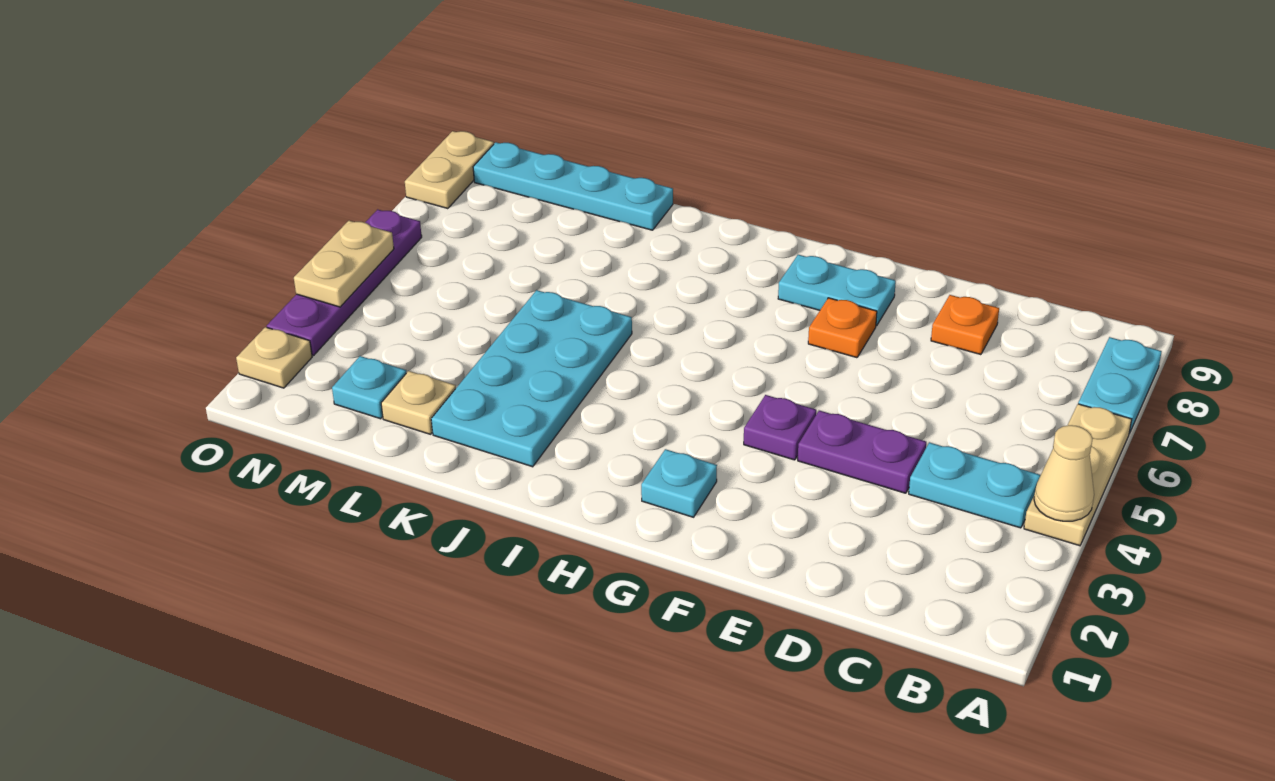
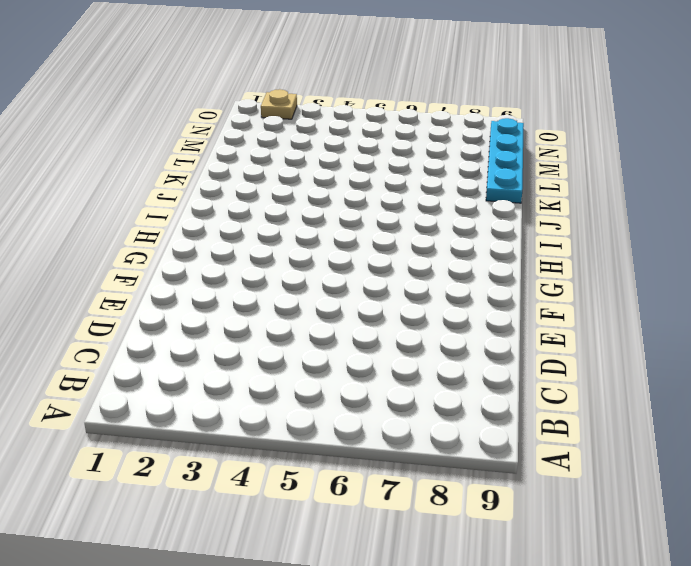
none -> tan plate A4:A6 level 1
none -> cyan plate A7:A8 level 1
none -> cyan plate B4:C4 level 1

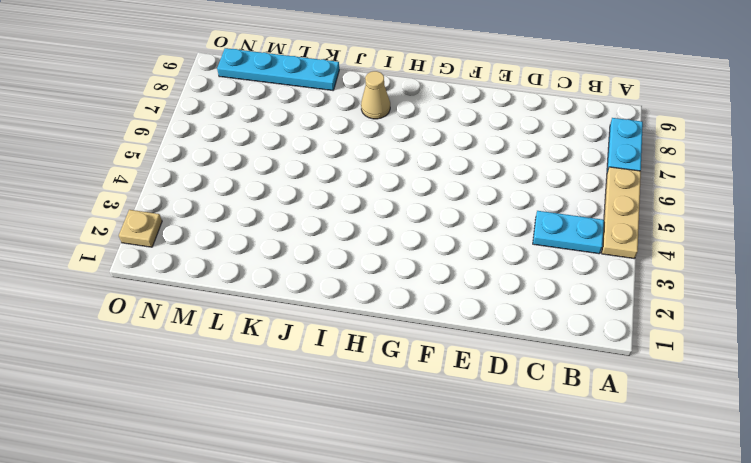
tan cone I8 level 1 -> tan cone A4 level 2
none -> purple plate D4:E4 level 1
none -> orange plate D8 level 1
none -> purple plate F4 level 1

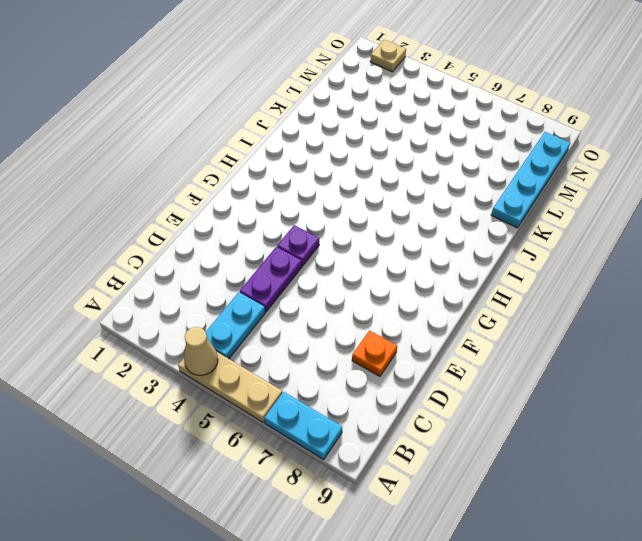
none -> orange plate F7 level 1
none -> cyan plate F8:G8 level 1
none -> cyan plate G2 level 1

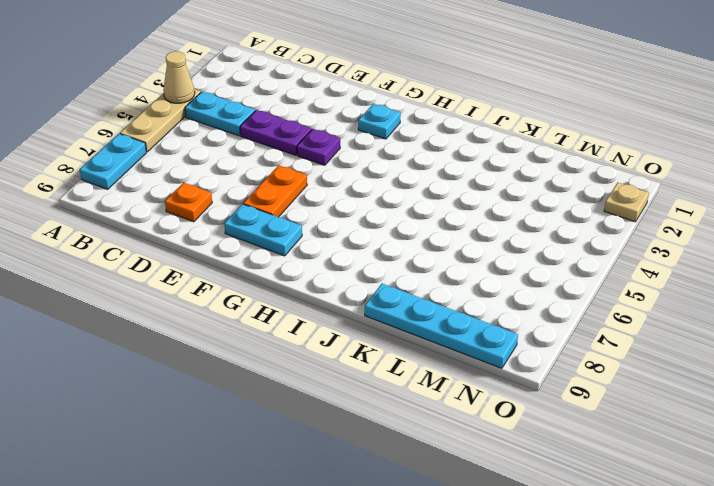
orange plate F6:F7 level 1 -> orange plate F7 level 1
none -> cyan plate J2:K5 level 1
none -> tan plate L2 level 1
none -> cyan plate M2 level 1

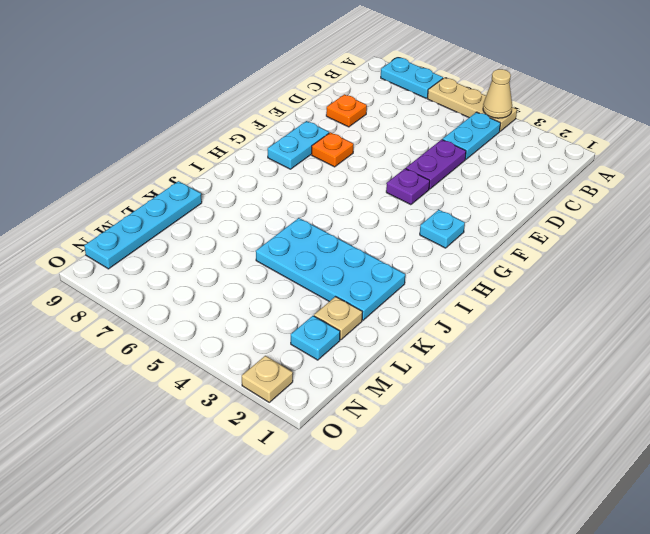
none -> purple plate O3:O6 level 1
none -> tan plate O8:O9 level 1
none -> tan plate O4:O5 level 2

